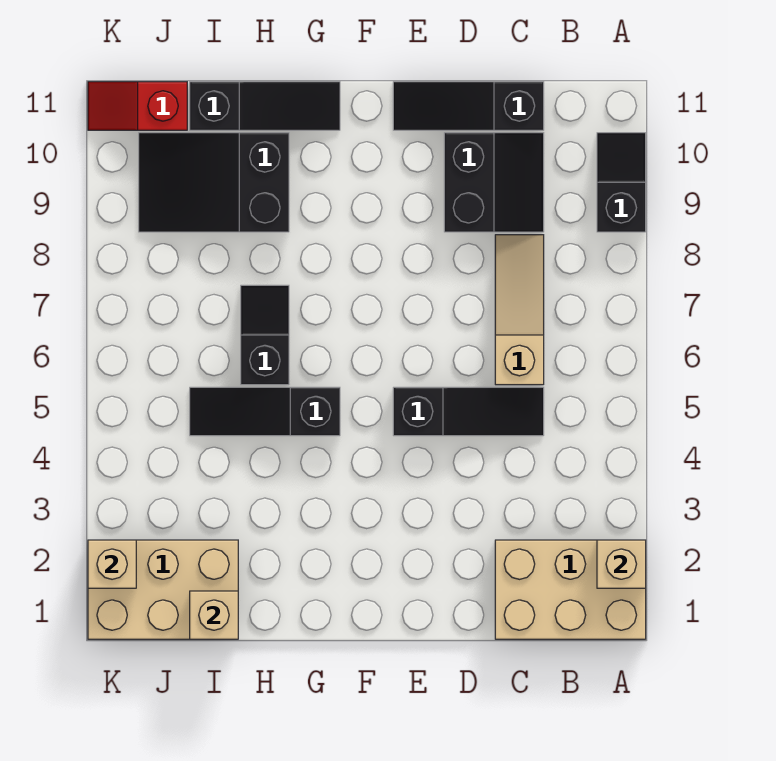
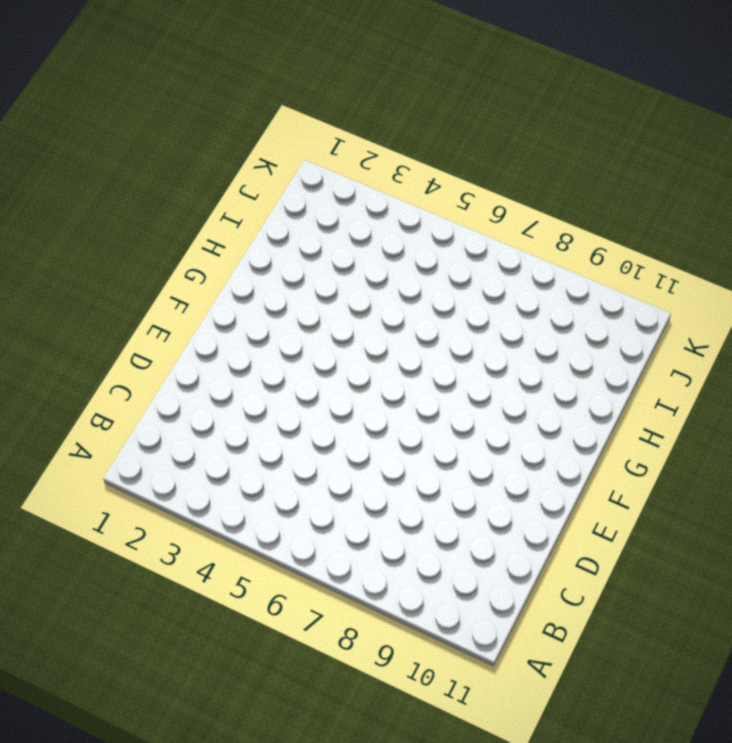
none -> tan brick A1:C2 level 1
none -> black slope A9:A10 level 1 top 9
none -> black slope C5:E5 level 1 top E

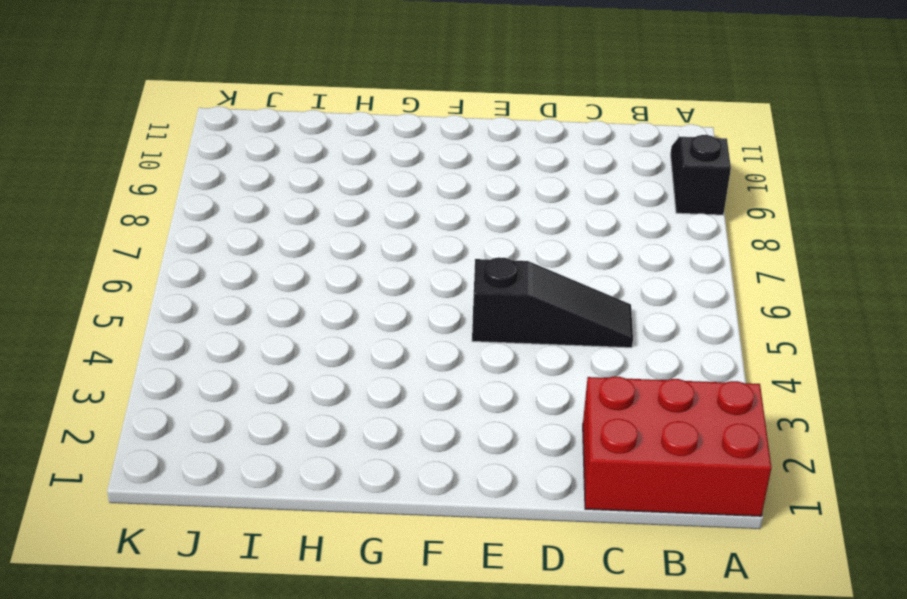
red brick A1:C2 level 1 -> tan brick A1:C2 level 1
none -> tan slope C6:C8 level 1 top 6
none -> black slope C9:D10 level 1 top D
none -> black slope C11:E11 level 1 top C

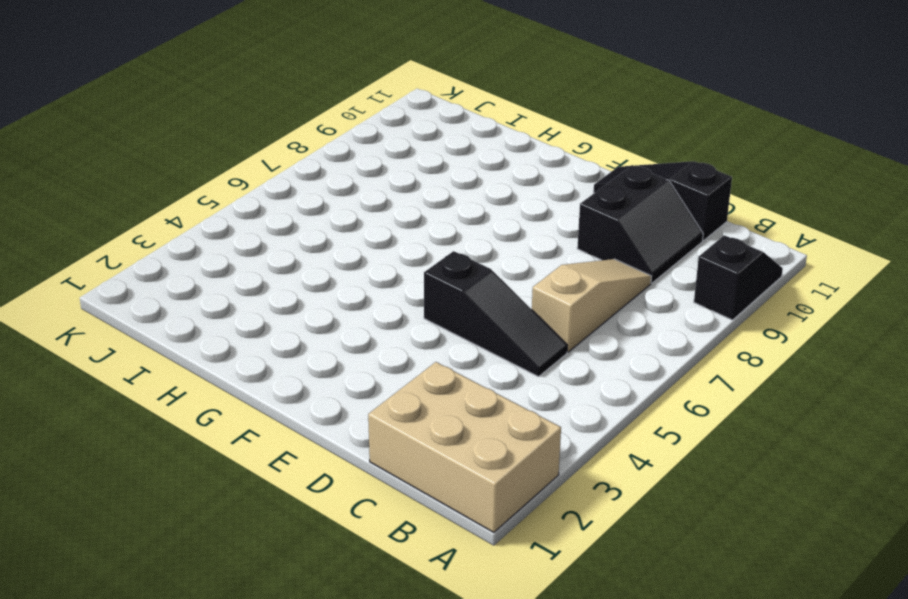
none -> black slope G5:I5 level 1 top G
none -> black slope G11:I11 level 1 top I
none -> black slope H6:H7 level 1 top 6

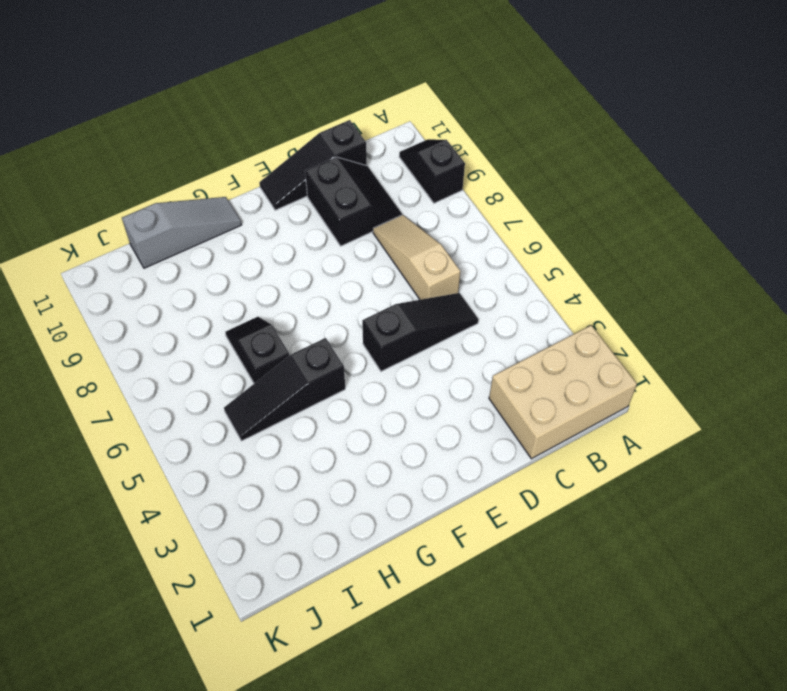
grey slope G11:I11 level 1 top I -> black slope G11:I11 level 1 top I
none -> black slope H9:J10 level 1 top H
none -> tan brick I1:K2 level 1
none -> red slope J11:K11 level 1 top J

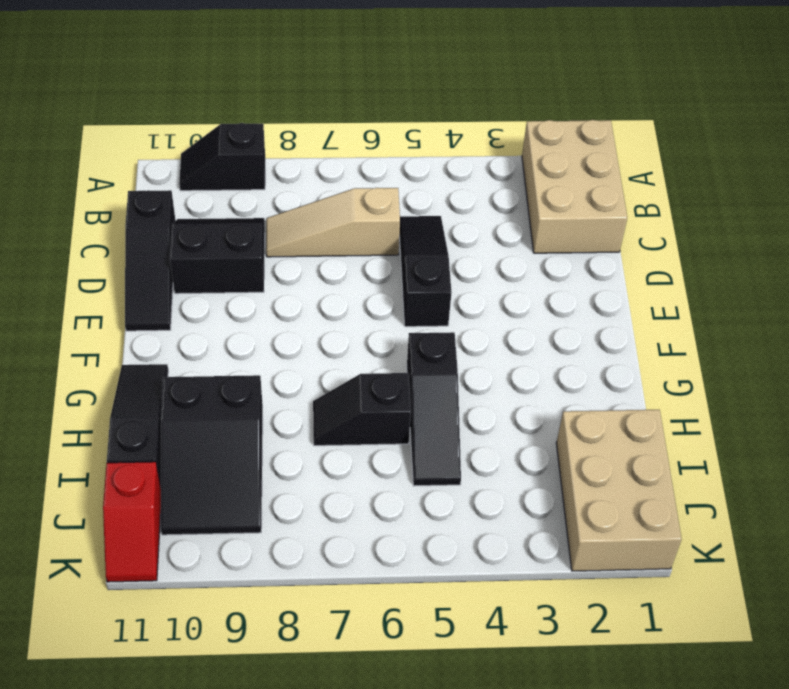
none -> tan brick A2 level 2
none -> tan brick I1 level 2
none -> tan brick K2 level 2

